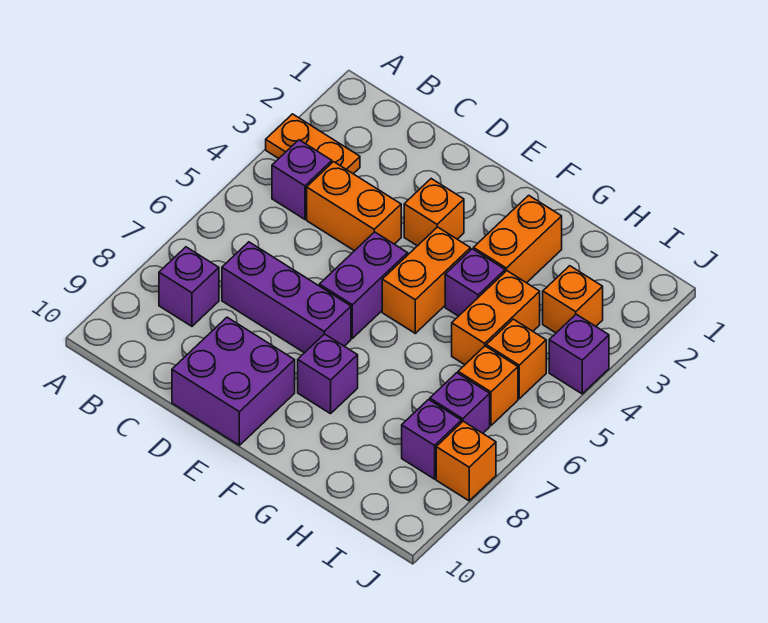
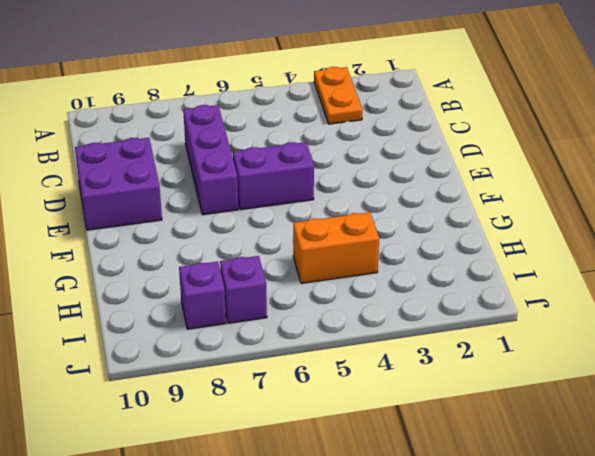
none -> purple brick B4 level 1
none -> purple brick B8 level 1
none -> orange brick C4:D4 level 1

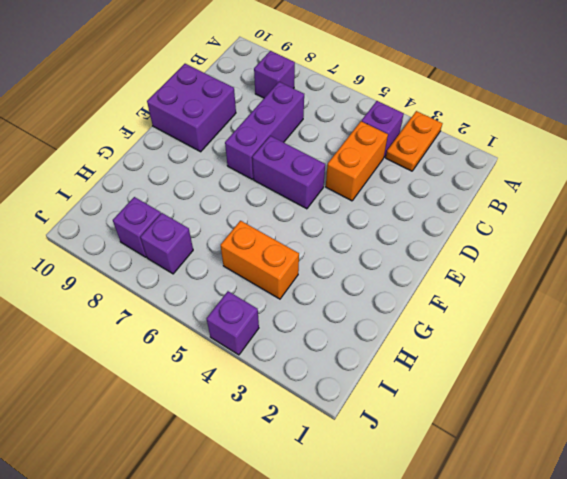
none -> orange brick E3 level 1
none -> orange brick F4:F5 level 1
none -> purple brick F8 level 1

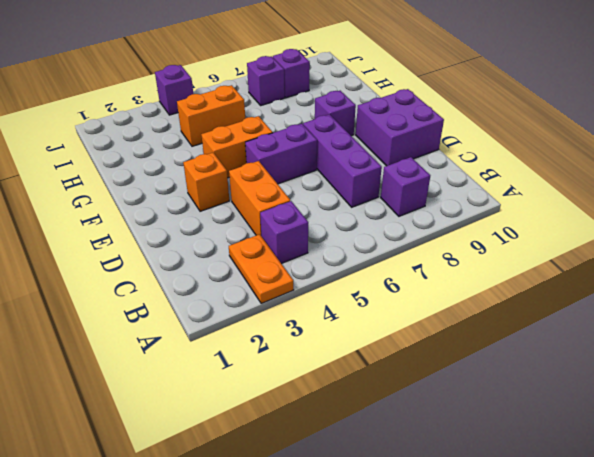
none -> orange brick G2:G3 level 1
none -> purple brick G4 level 1
none -> orange brick I3 level 1

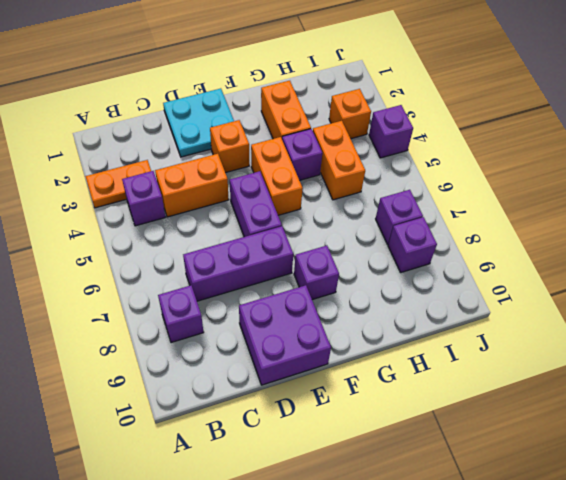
cyan plate D1:E2 level 1 -> none
none -> orange brick I5 level 1
none -> orange brick I6 level 1
none -> orange brick J8 level 1

